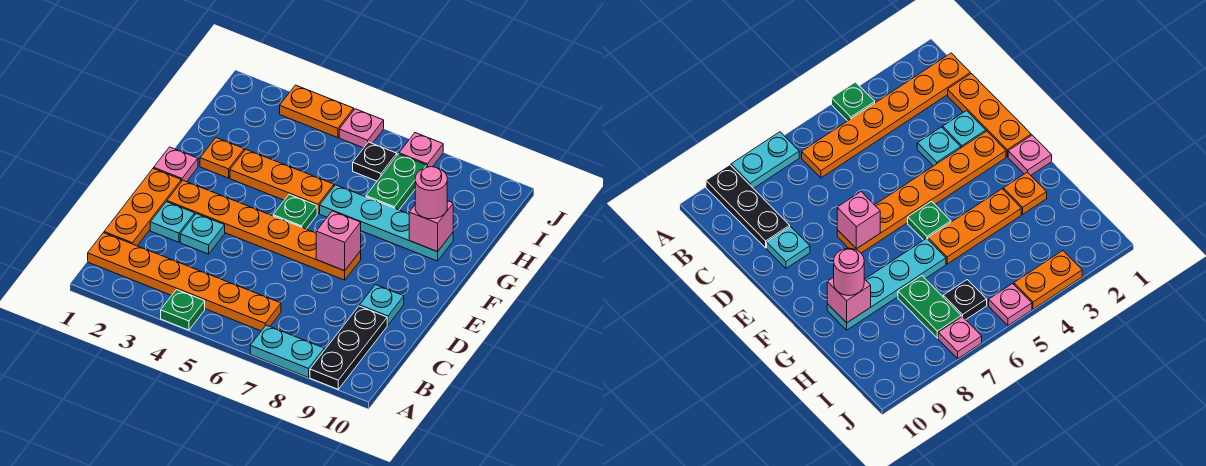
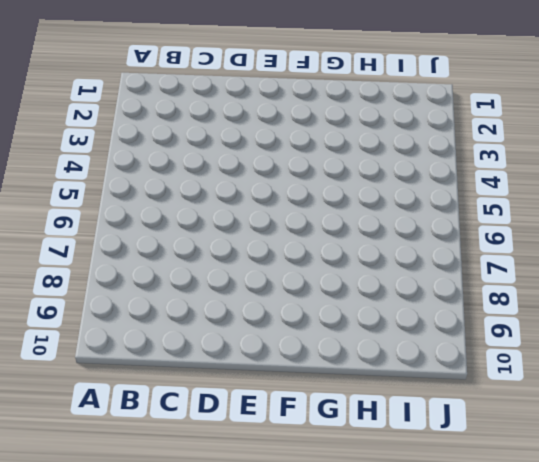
none -> green plate A4 level 1
none -> cyan plate A7:A8 level 1
none -> black plate A9:C9 level 1

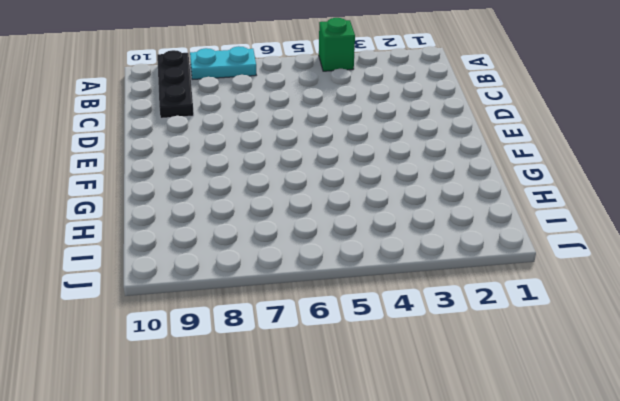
green brick A4 level 1 -> green plate A4 level 1
none -> orange plate B1:B6 level 1
none -> orange plate C1:E1 level 1
none -> cyan plate D2 level 1

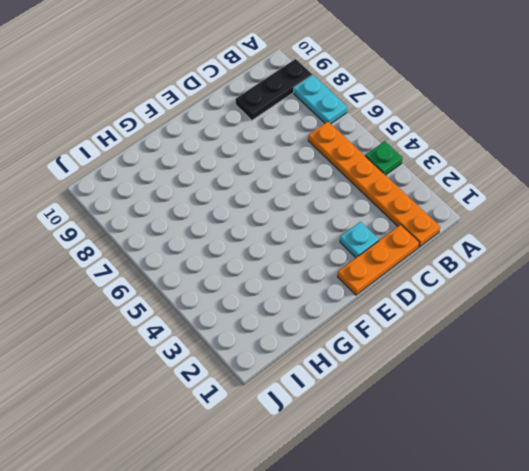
none -> cyan plate D3 level 1
none -> cyan plate D9 level 1
none -> orange plate E2:E7 level 1

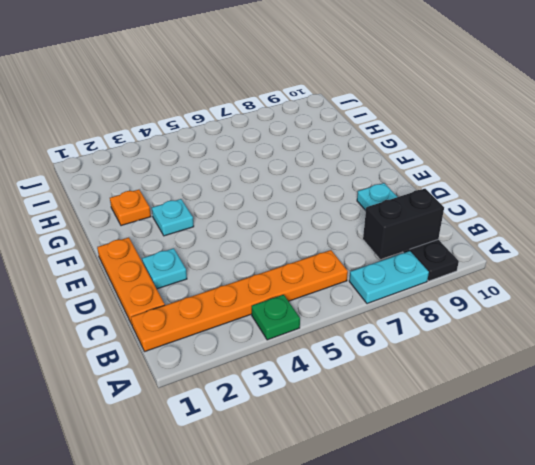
black brick B8:B9 level 2 -> none
cyan plate F3 level 1 -> cyan plate D3 level 1
none -> orange plate E2:E7 level 1
none -> pink plate F1 level 1
none -> green plate F5 level 1

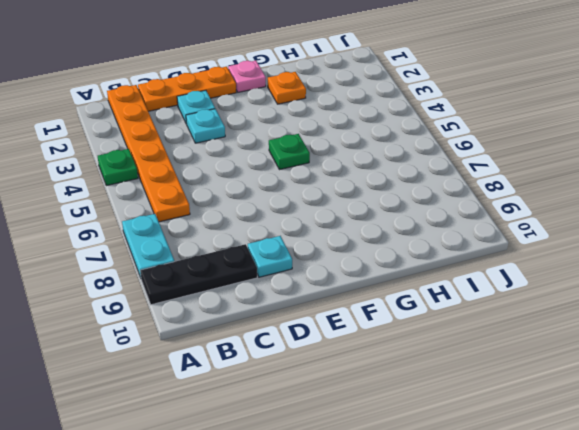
none -> orange plate E2:E7 level 1
none -> orange plate G3:G5 level 1
none -> cyan plate G6:G9 level 1

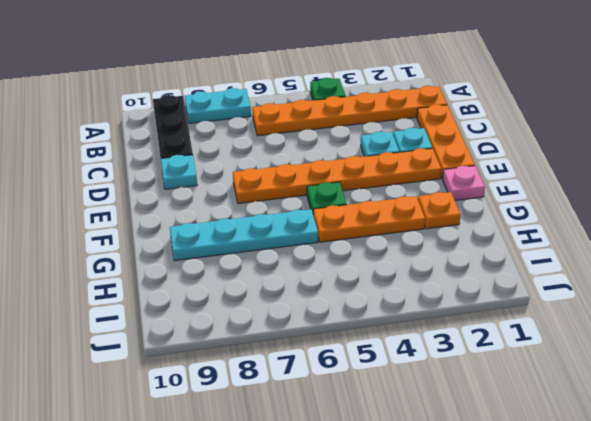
none -> green plate H7:I7 level 1
none -> black plate I6 level 1
none -> orange plate J3:J4 level 1

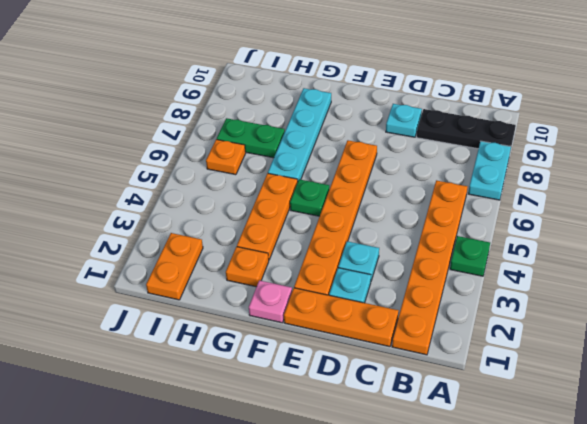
orange plate I1:I2 level 1 -> orange plate J3:J4 level 1
orange plate I6 level 1 -> black plate I6 level 1
none -> pink plate J5 level 1
none -> pink plate J7 level 1
none -> pink brick E7 level 2

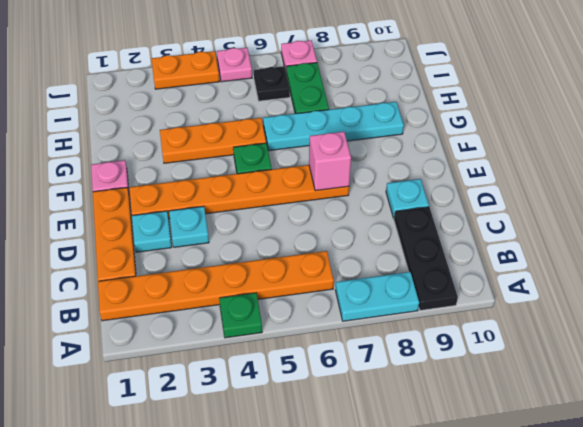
none -> orange plate G2 level 1
none -> pink brick G9 level 2
none -> pink round brick G9 level 3

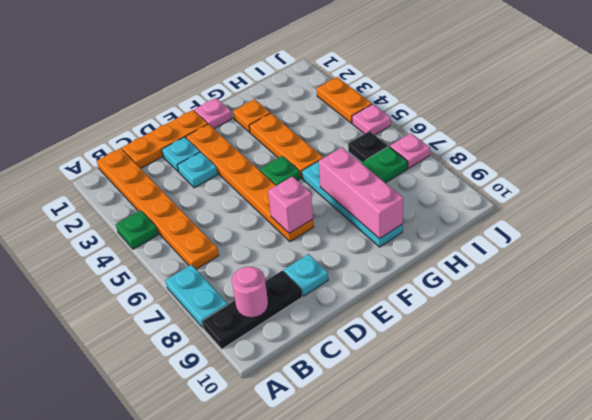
pink round brick B9 level 2 -> pink round brick G9 level 3
pink brick G7:G9 level 2 -> pink brick G9 level 2

